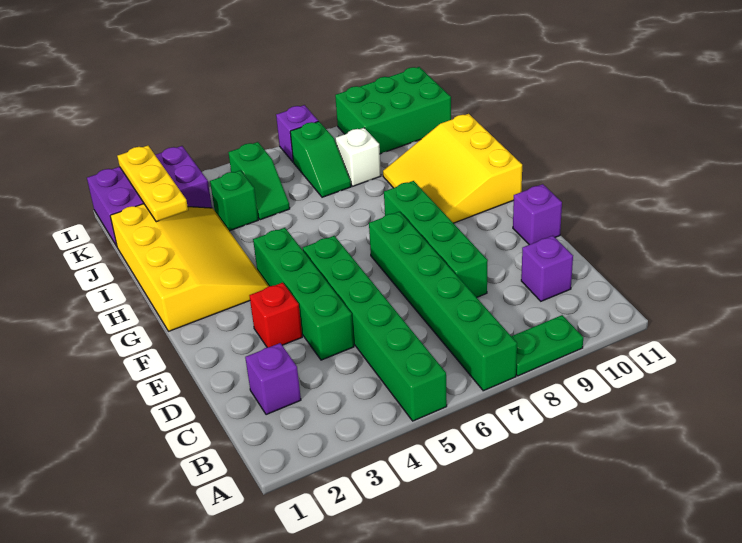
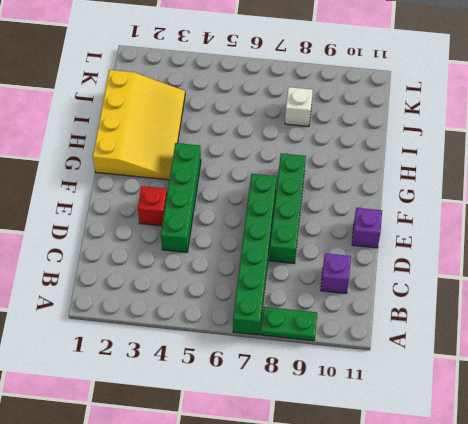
none -> green brick A5:F5 level 1
none -> purple brick C2 level 1
none -> yellow slope G9:I11 level 1 top 11

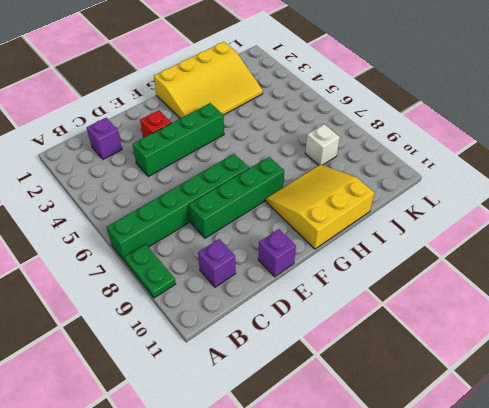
none -> green brick A5:F5 level 1
none -> green brick J4 level 1
none -> green slope J5:K5 level 1 top K

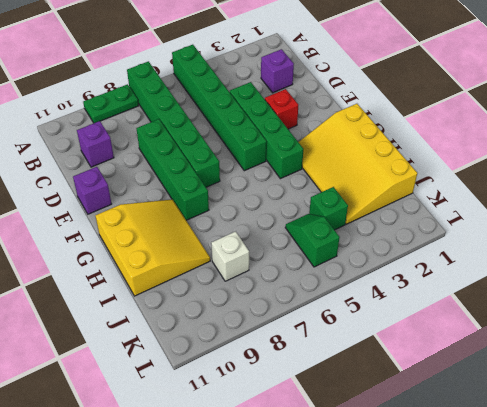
none -> green slope J7:K7 level 1 top K
none -> purple brick K1:L3 level 1
none -> green brick K9:L11 level 1

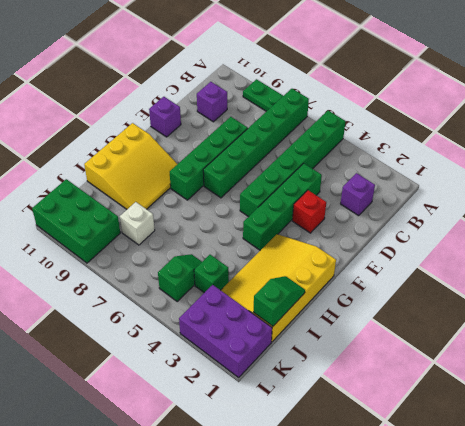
green slope I1:J1 level 2 top J -> green slope J7:K7 level 1 top K
none -> purple brick L7 level 1
none -> yellow plate J2:L2 level 2

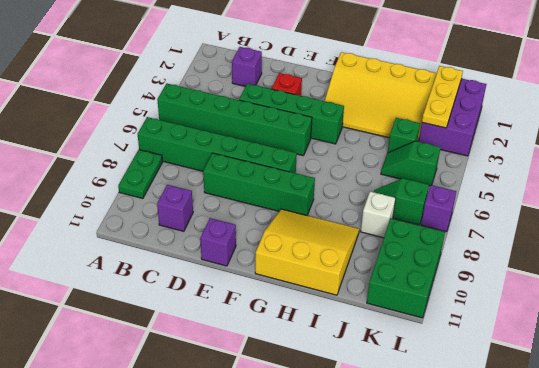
yellow plate K1:K3 level 2 -> yellow plate J2:L2 level 2

